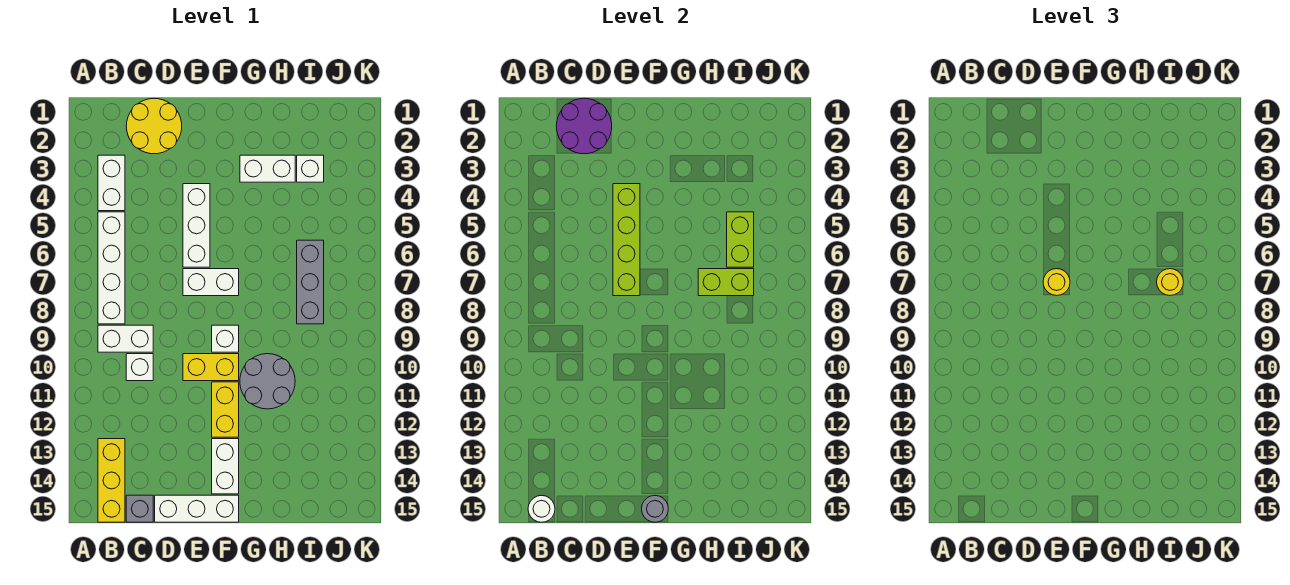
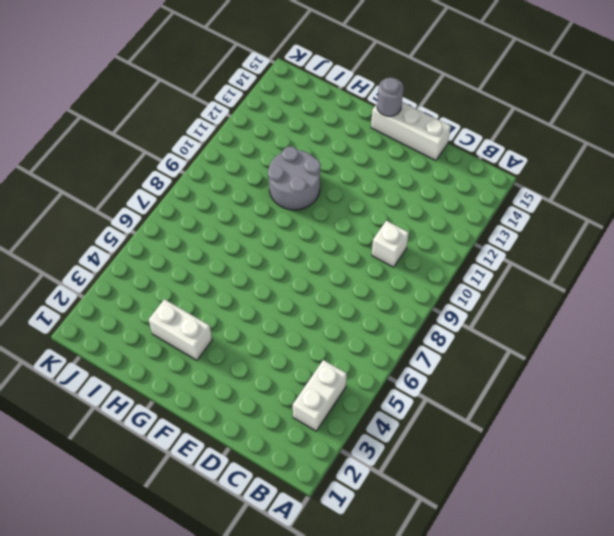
none -> white brick B5:B8 level 1
none -> white brick B9:C9 level 1
none -> yellow brick B13:B15 level 1

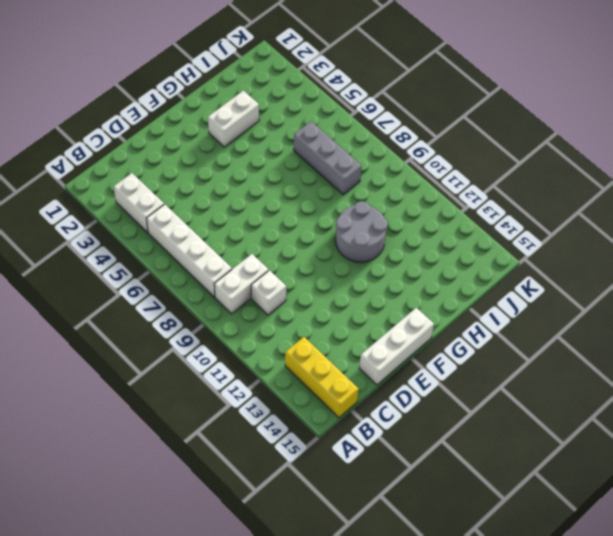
none -> yellow round brick C1:D2 level 1
none -> grey brick C15 level 1
none -> white brick E4:E6 level 1

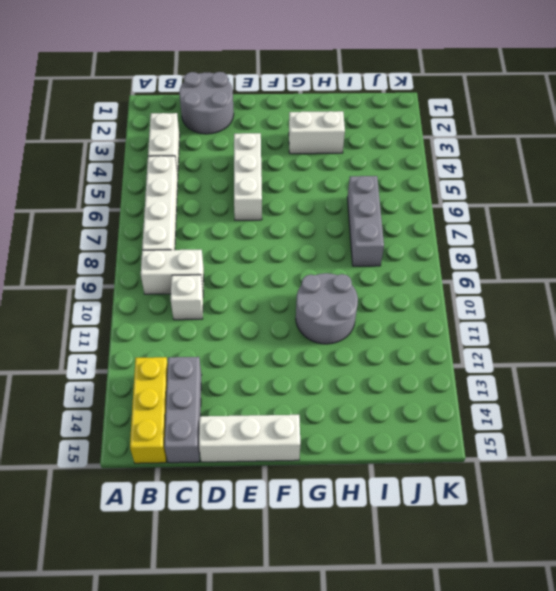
grey round brick C1:D2 level 1 -> yellow round brick C1:D2 level 1
grey brick C13:C15 level 1 -> grey brick C15 level 1
none -> white brick E7:F7 level 1
none -> yellow brick E10:F10 level 1
none -> white brick F9 level 1

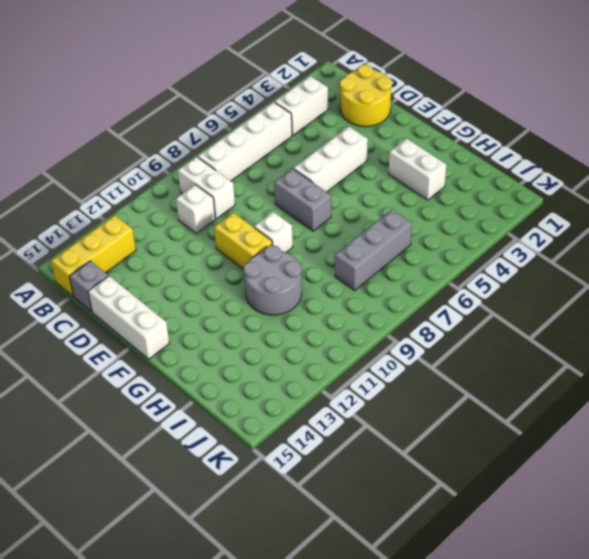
grey brick E7:F7 level 1 -> white brick E7:F7 level 1
none -> yellow brick F11:F12 level 1
none -> white brick F13:F14 level 1
none -> white brick I3 level 1

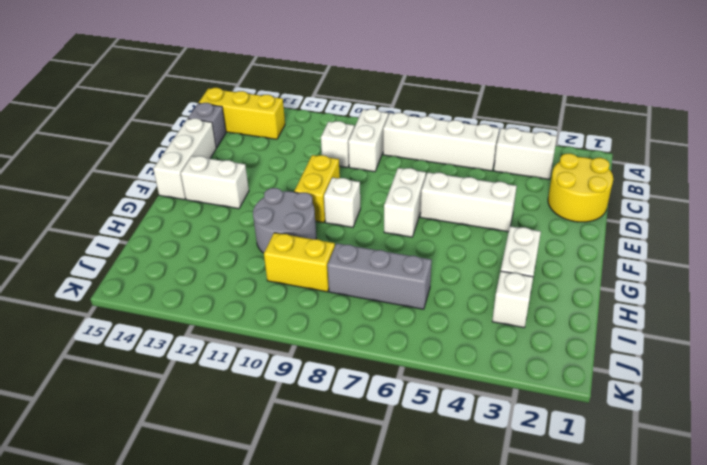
yellow brick I9:I10 level 1 -> yellow brick F11:F12 level 1
none -> white round brick B15 level 2
none -> purple round brick C1:D2 level 2
none -> lime brick E4:E7 level 2

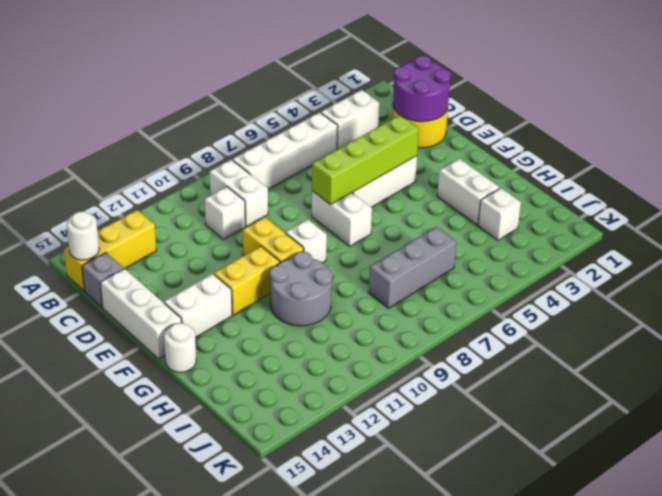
white round brick G15 level 1 -> none
none -> grey round brick F15 level 2
none -> lime brick H7:I7 level 2
none -> lime brick I5:I6 level 2

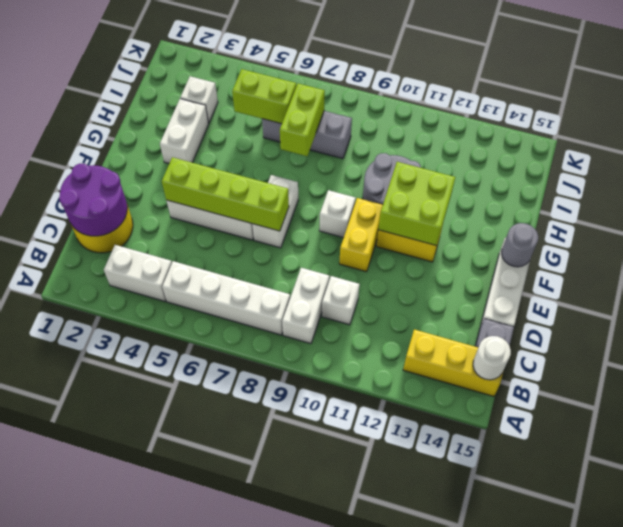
lime brick F11:G12 level 2 -> none
none -> white brick F13:F14 level 1
none -> yellow round brick E7 level 3
none -> yellow round brick I7 level 3

